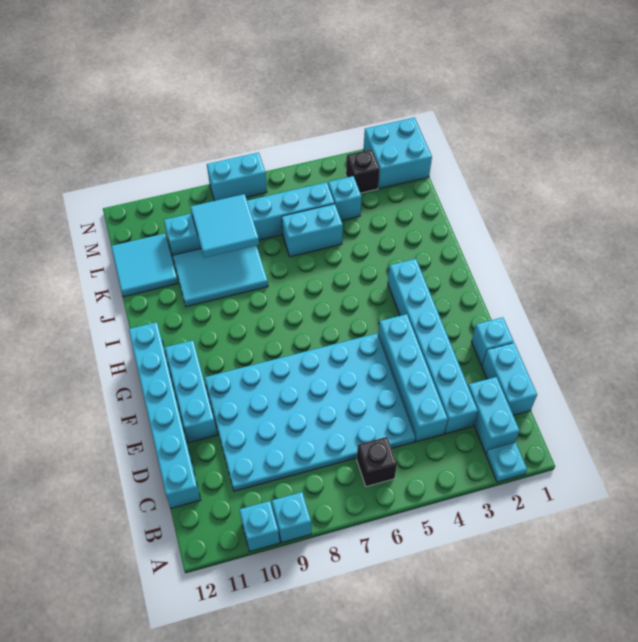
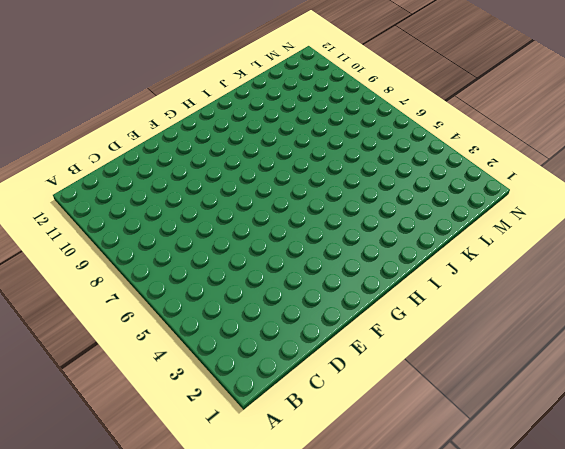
none -> cyan plate A2 level 1
none -> cyan brick A9 level 1
none -> cyan brick A10 level 1

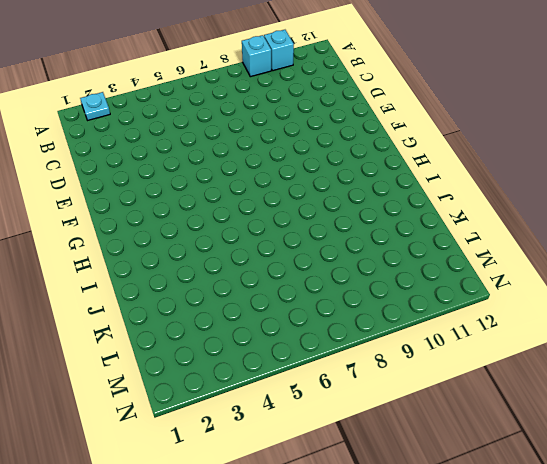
none -> cyan brick B2:C2 level 1
none -> black brick B6 level 1
none -> cyan brick C1:D1 level 1

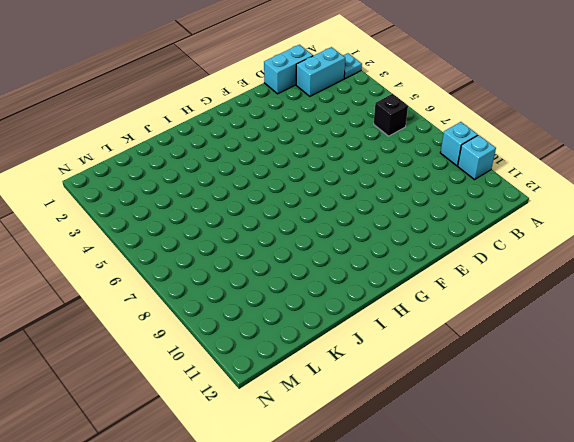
none -> cyan brick C3:H3 level 1
none -> cyan brick C4:F4 level 1
none -> cyan plate C5:F10 level 1

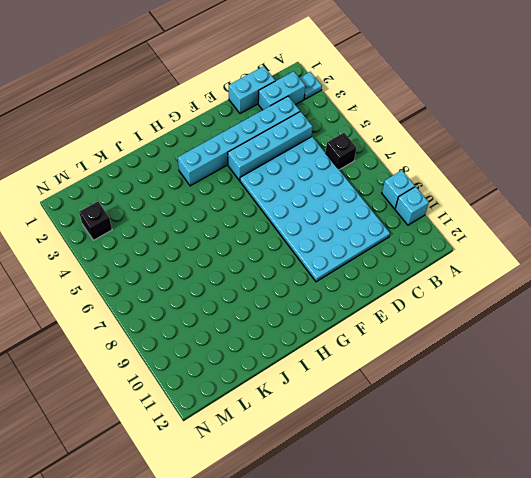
none -> cyan brick C12:H12 level 1
none -> cyan brick E1 level 1
none -> cyan brick E11:G11 level 1

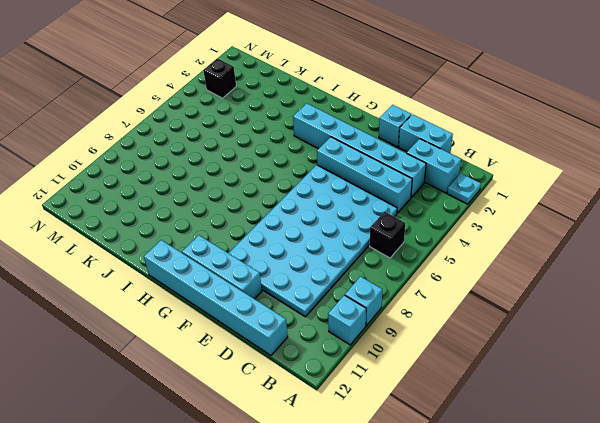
none -> cyan tile J8:K10 level 1
none -> cyan brick K5:K6 level 1
none -> cyan tile K11:L12 level 1

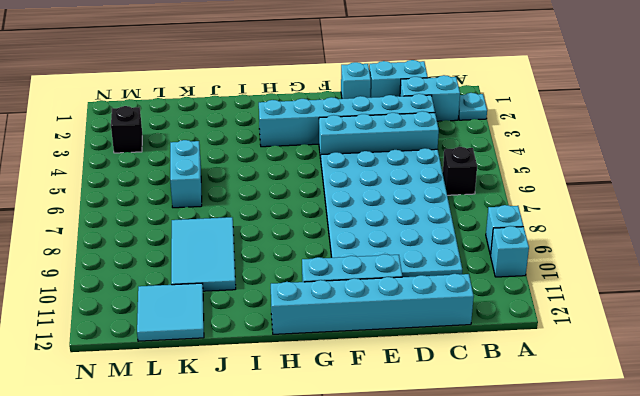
none -> cyan brick L4 level 1
none -> cyan brick L5:L10 level 1
none -> cyan brick M1:N2 level 1

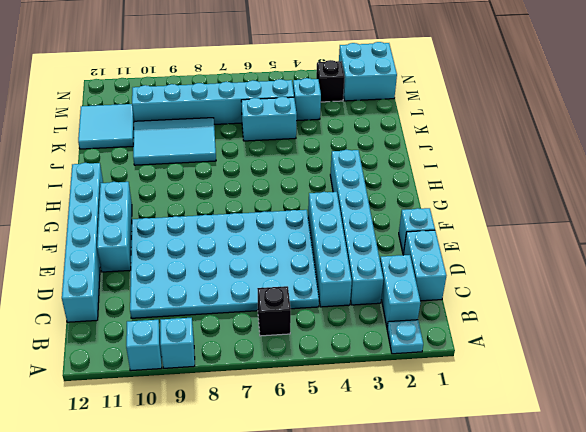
none -> cyan brick N7:N8 level 1
none -> cyan tile K8:L9 level 2

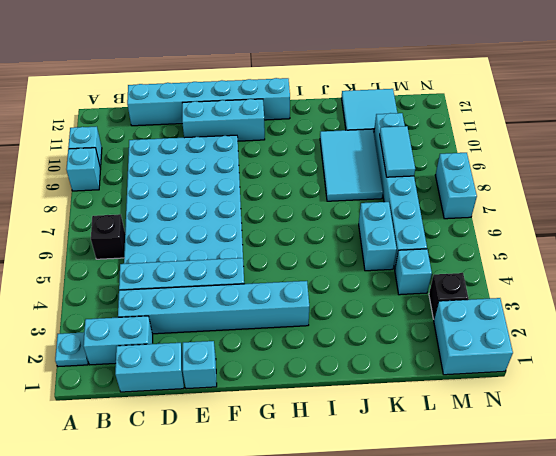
cyan tile L8:L9 level 2 -> cyan tile K8:L9 level 2

